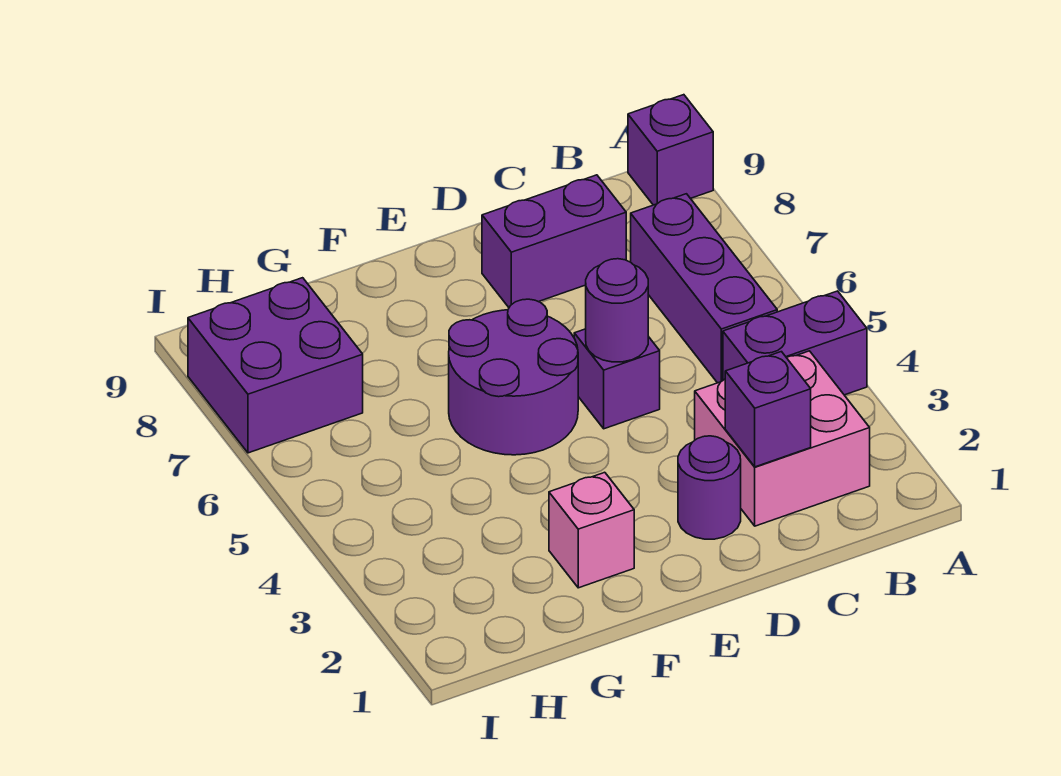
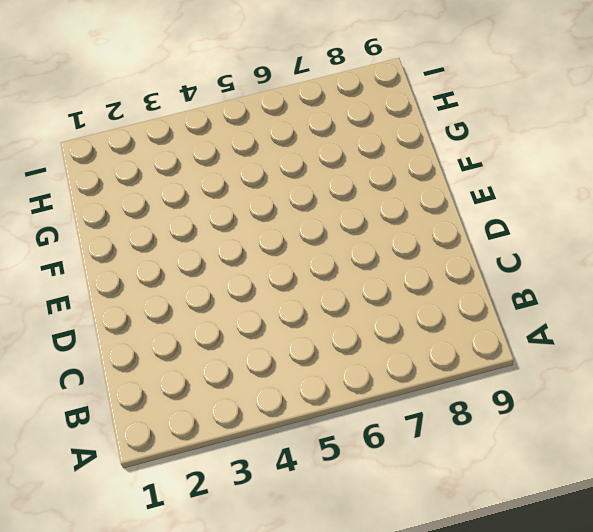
none -> purple brick A4:B4 level 1
none -> purple brick A9 level 1
none -> pink brick B2:C3 level 1

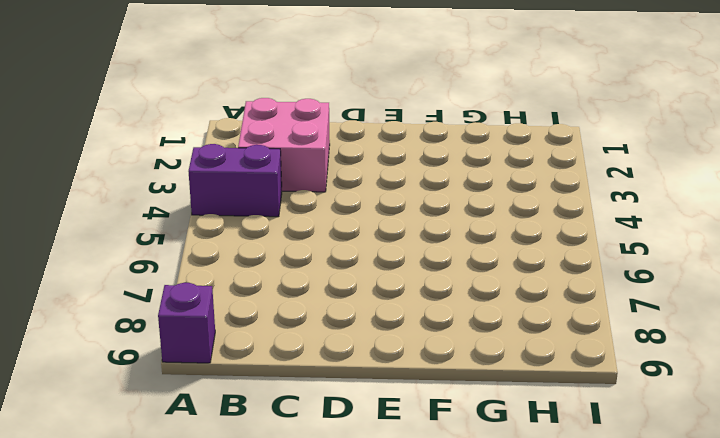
none -> purple brick B5:B7 level 1
none -> purple brick C8:D8 level 1
none -> purple round brick D2 level 1

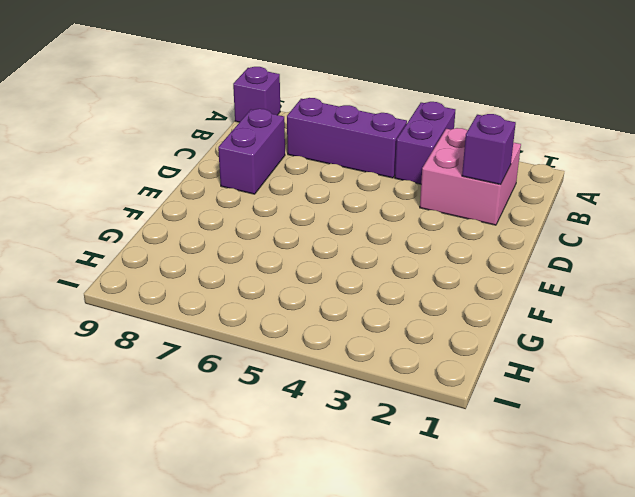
none -> purple round brick D2 level 1
none -> purple brick D5 level 1
none -> purple round brick E5:F6 level 1

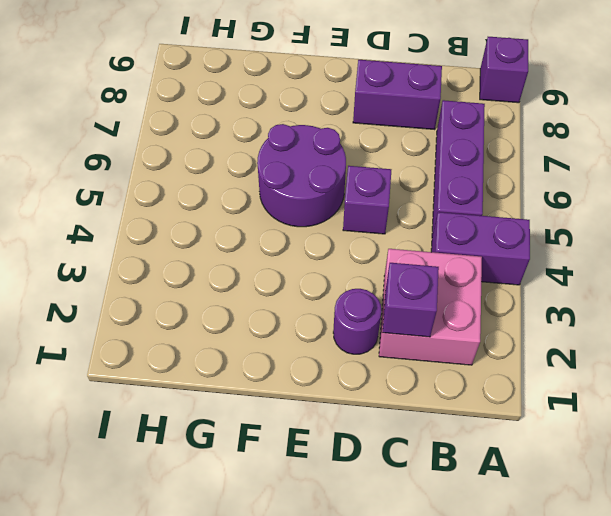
none -> pink brick F2 level 1
none -> purple brick H7:I8 level 1
none -> purple round brick D5 level 2

